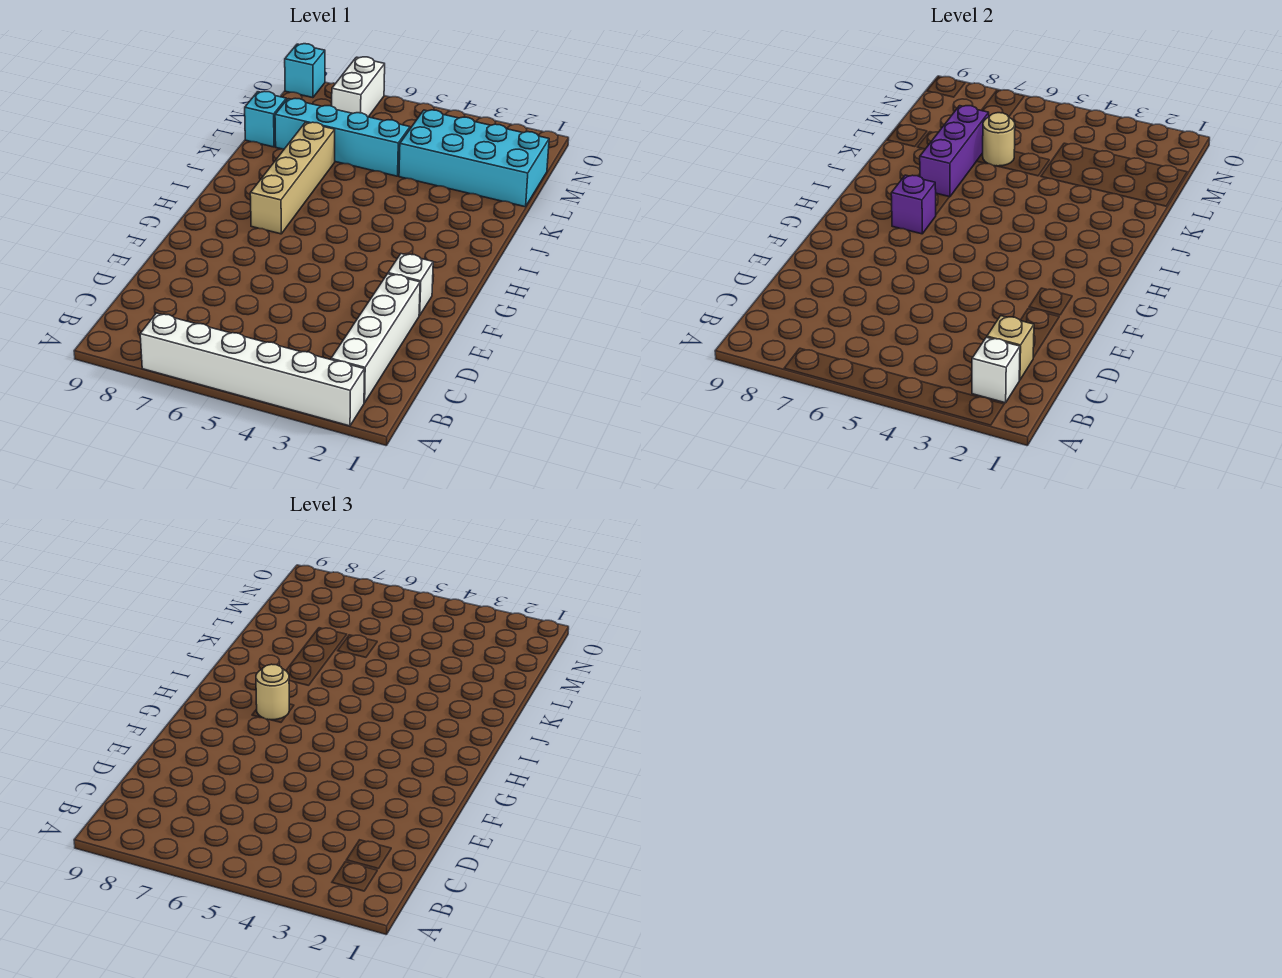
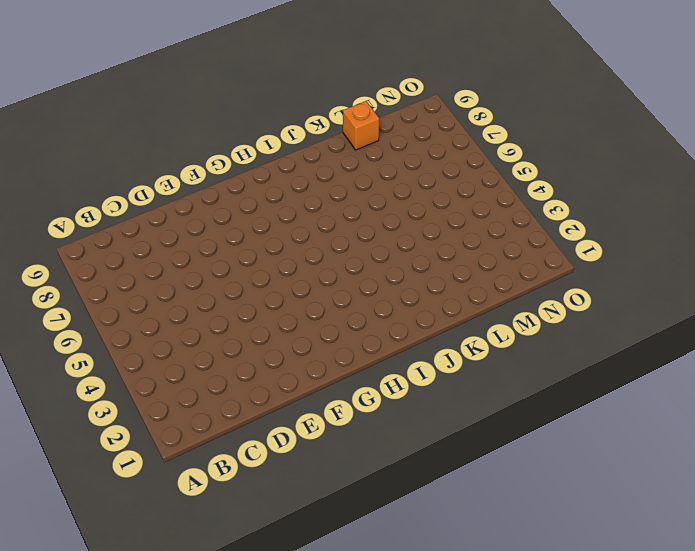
orange brick L9 level 1 -> cyan brick L9 level 1
none -> white brick A2:A7 level 1
none -> white brick B2:E2 level 1
none -> white brick F2 level 1

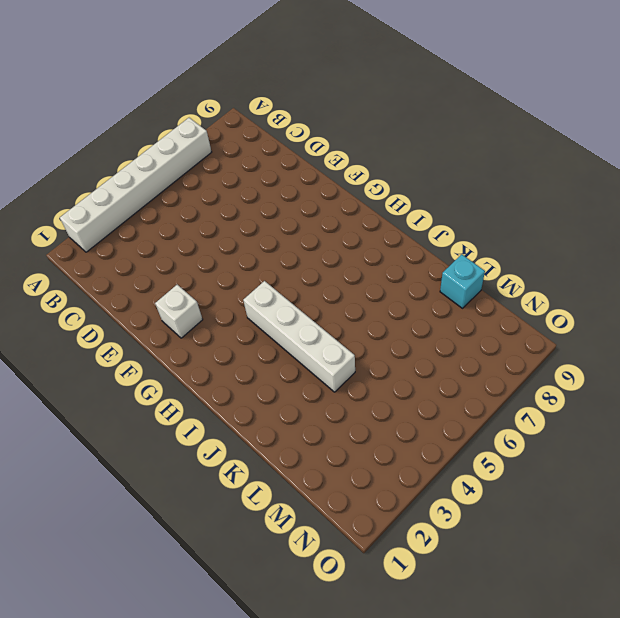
white brick H4:K4 level 1 -> white brick B2:E2 level 1
none -> tan brick H7:K7 level 1
none -> cyan brick L1:M4 level 1
none -> cyan brick L5:L8 level 1

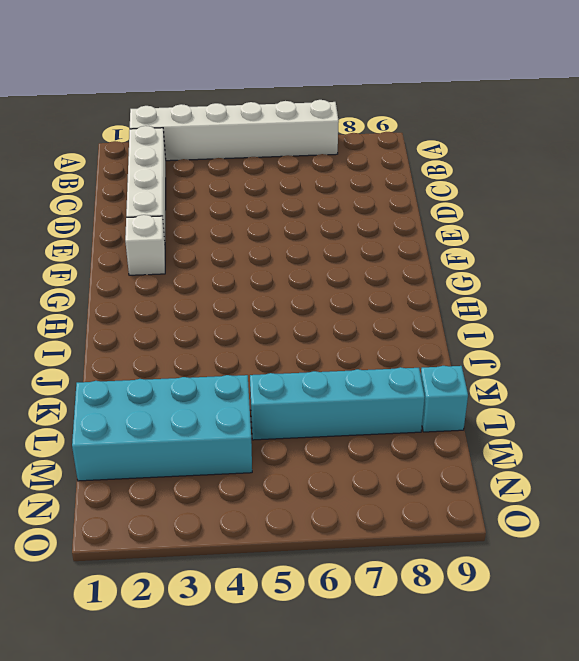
none -> tan brick H7:K7 level 1
none -> white brick N7:O7 level 1
none -> cyan brick O9 level 1

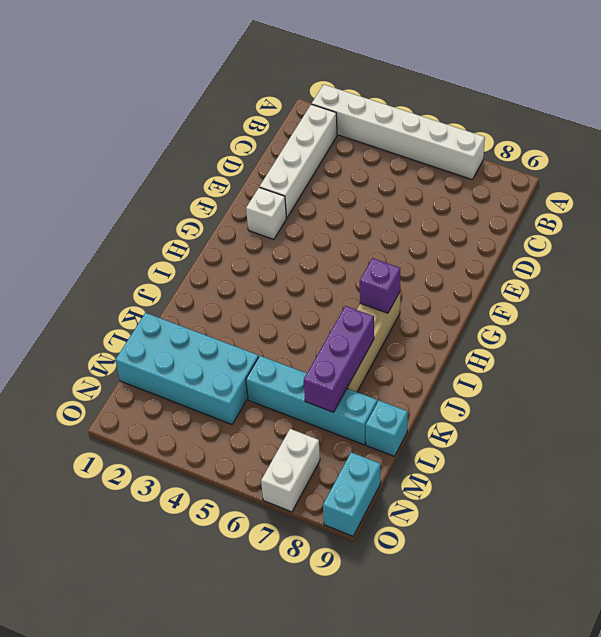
cyan brick N9:O9 level 1 -> cyan brick O9 level 1
none -> white brick B2 level 2
none -> tan brick C2 level 2
none -> tan round brick L6 level 2

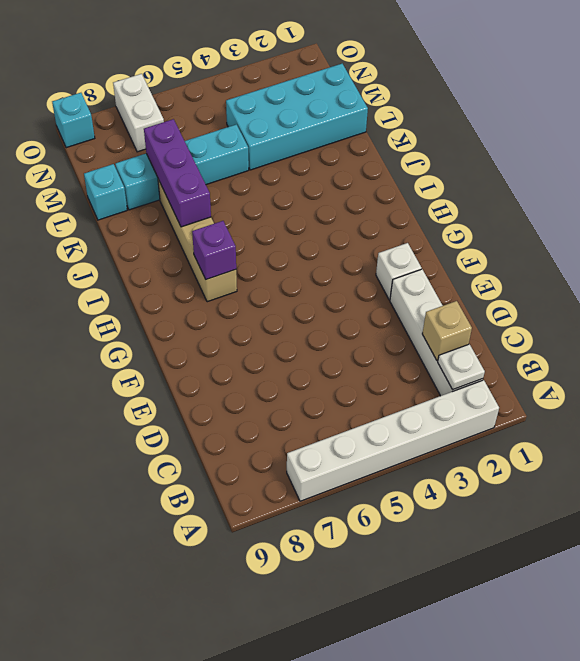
white plate B2 level 2 -> white brick B2 level 2
none -> tan round brick L6 level 2
none -> tan round brick H7 level 3

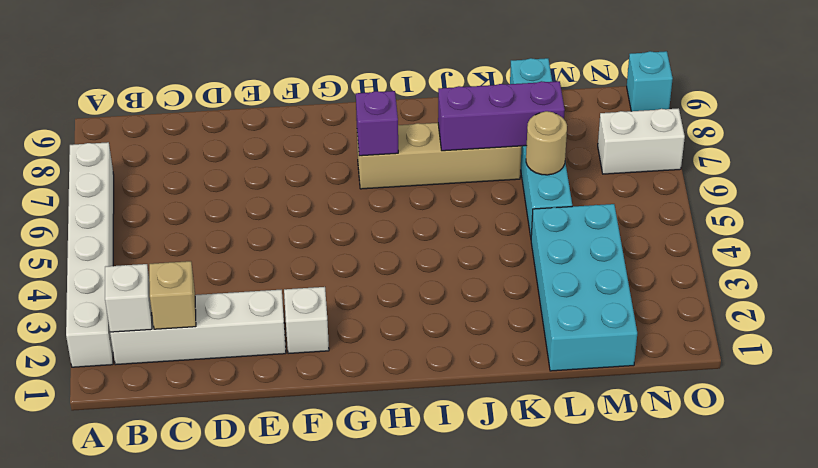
none -> tan round brick H7 level 3

